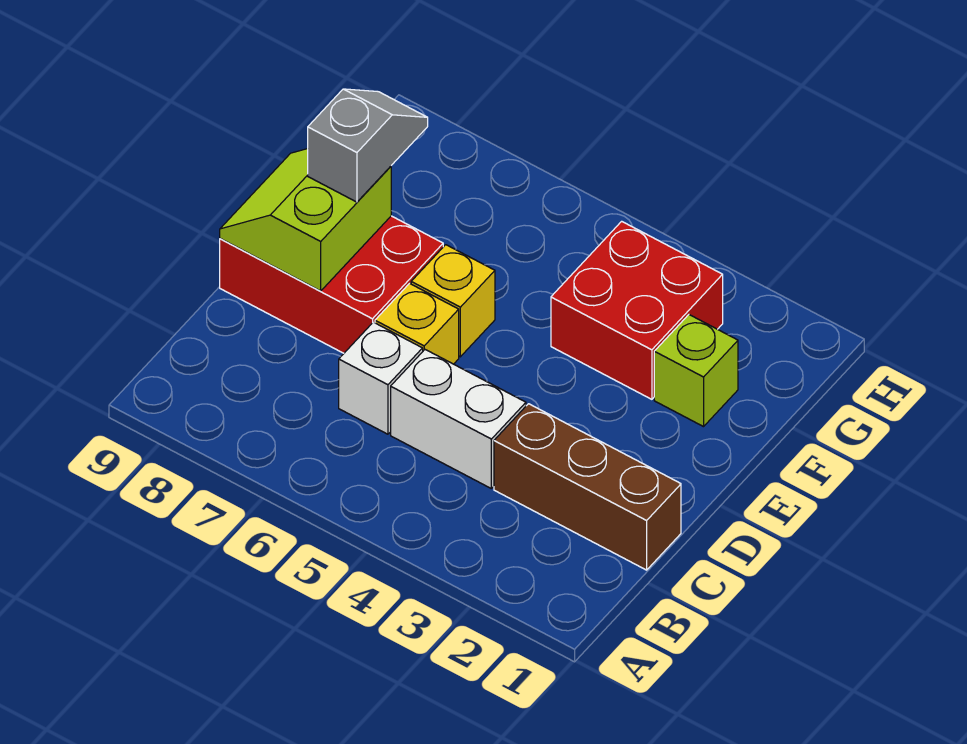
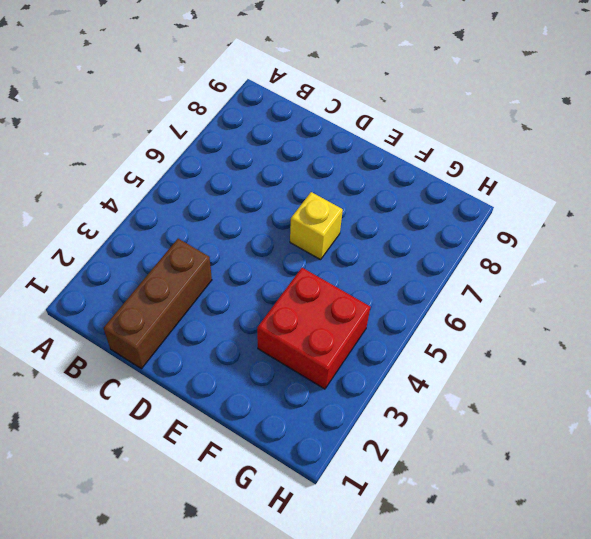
none -> white brick C4:C5 level 1
none -> white brick C6 level 1

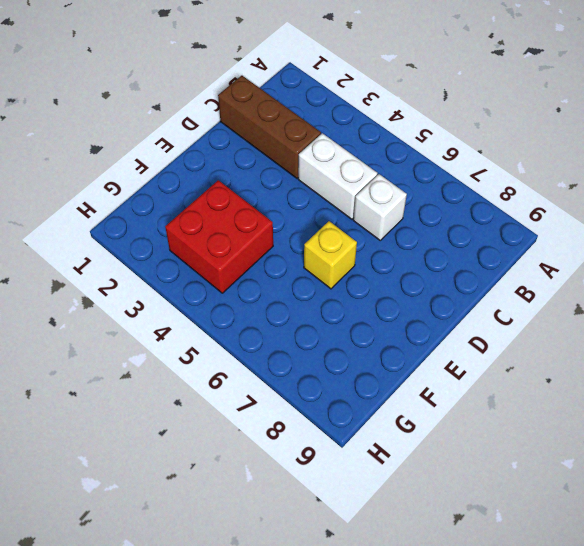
none -> yellow brick D6 level 1
none -> red brick D7:E9 level 1

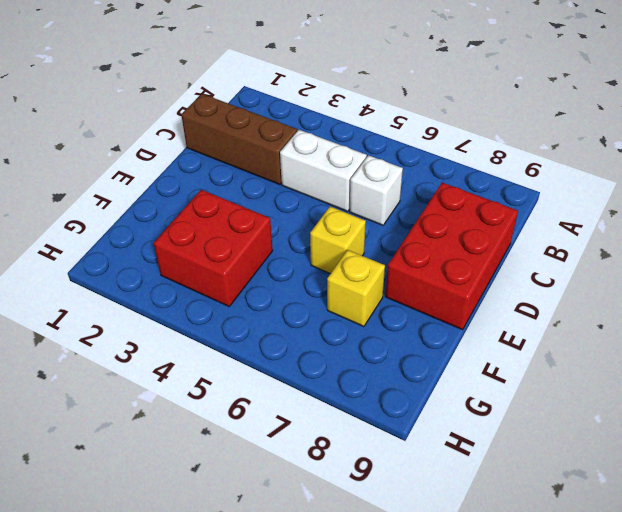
red brick C8:E9 level 1 -> red brick D7:E9 level 1
yellow brick F7 level 1 -> yellow brick D6 level 1
none -> lime brick F2 level 1
none -> lime slope D8:E9 level 2 top 8

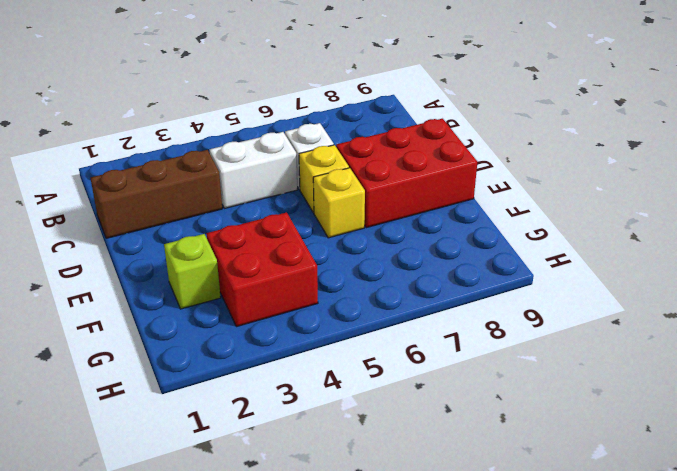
none -> lime slope D8:E9 level 2 top 8
none -> grey slope E8:F8 level 3 top E

